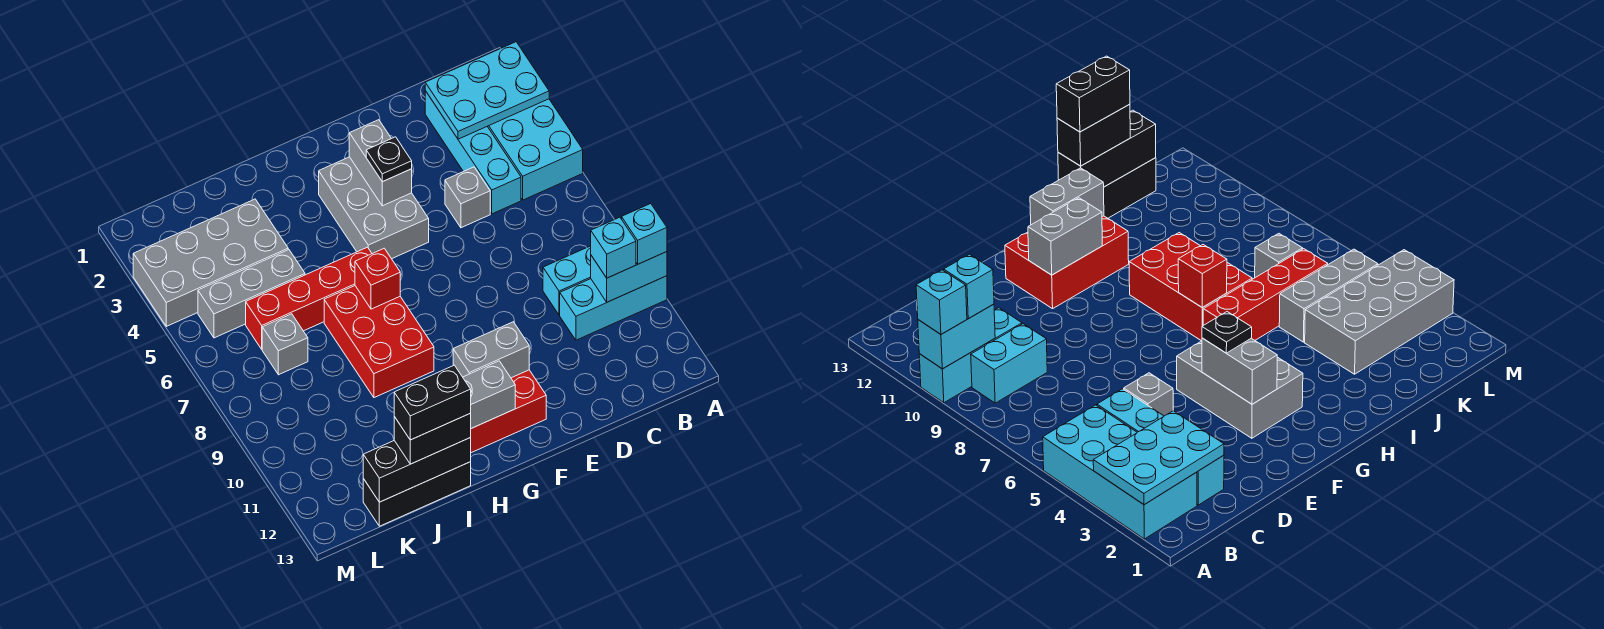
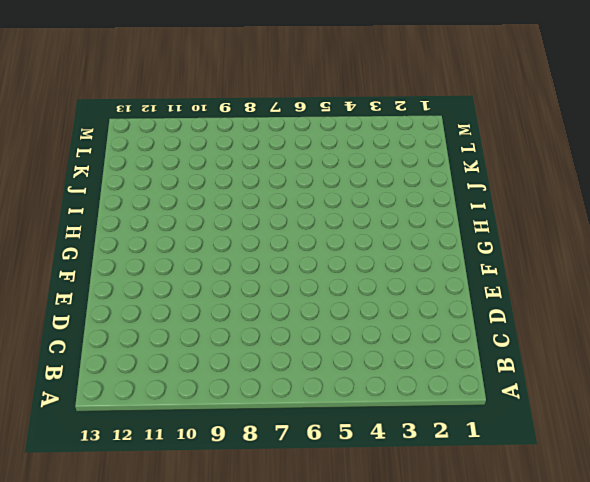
none -> cyan brick A2:B5 level 1
none -> cyan brick A10:C10 level 1
none -> cyan brick B9:C9 level 1

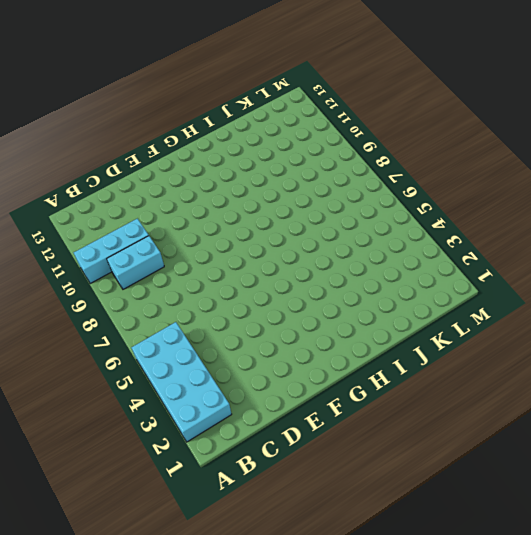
none -> cyan brick C2:C5 level 1
none -> grey brick D5 level 1
none -> grey brick F3:G5 level 1

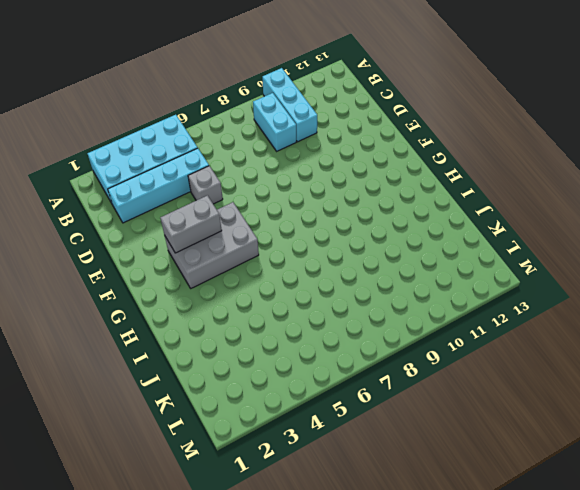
none -> red brick F11:H12 level 1
none -> red brick H6:K6 level 1
none -> red brick H7:I9 level 1

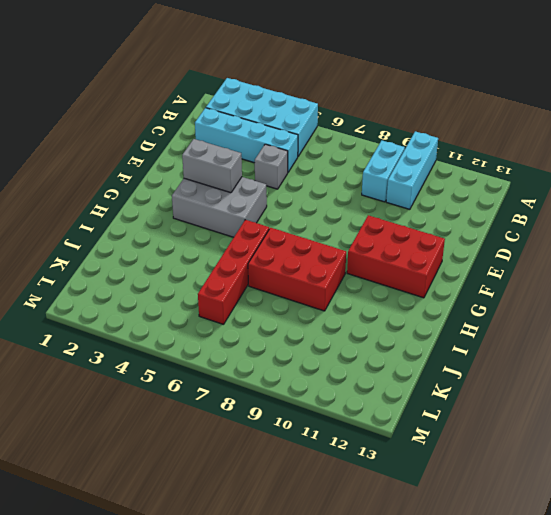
red brick F10:G12 level 1 -> red brick F11:H12 level 1
none -> black brick I13:K13 level 1
none -> grey brick J3:M4 level 1
none -> grey brick J5:L5 level 1

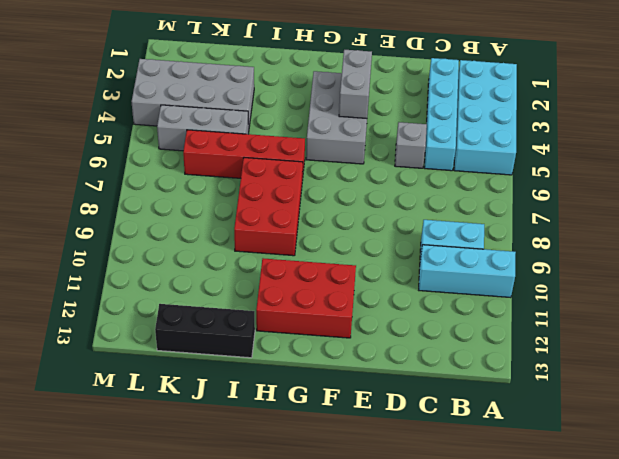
none -> grey brick K7 level 1
none -> cyan plate A2:C3 level 2
none -> cyan brick A10:B10 level 2

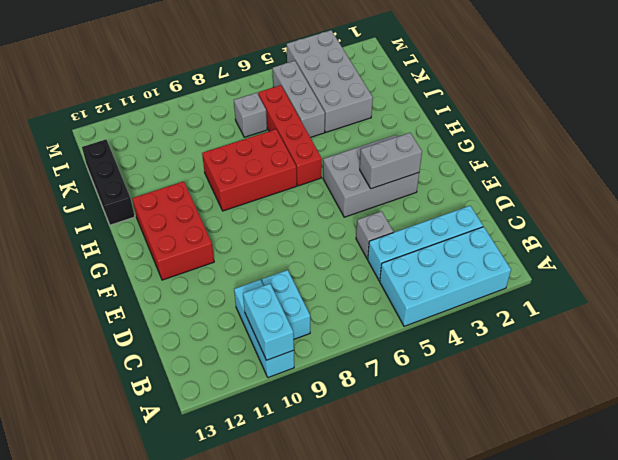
none -> cyan plate A2:C3 level 2
none -> grey brick F11:G11 level 2
none -> grey brick G12:H12 level 2

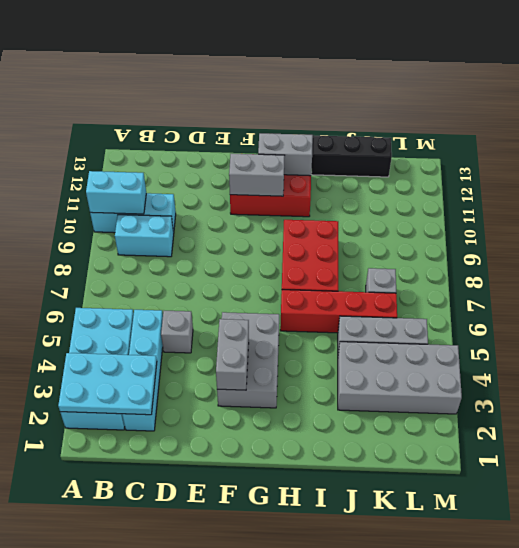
none -> red brick H7 level 2
none -> black brick I13:K13 level 2
none -> cyan brick A10 level 3

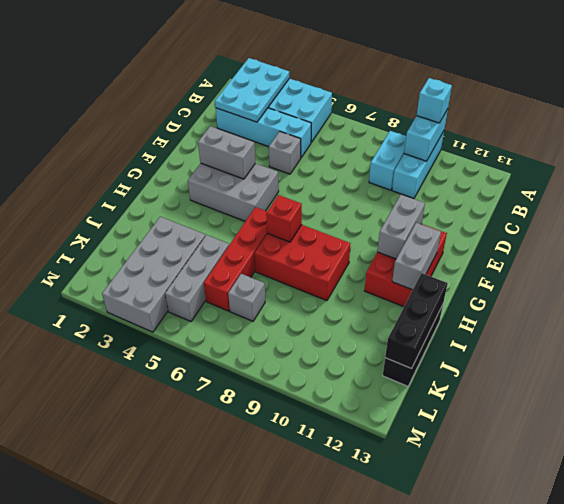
none -> cyan brick B10 level 3
none -> black plate F4 level 3
none -> black brick I13:J13 level 3

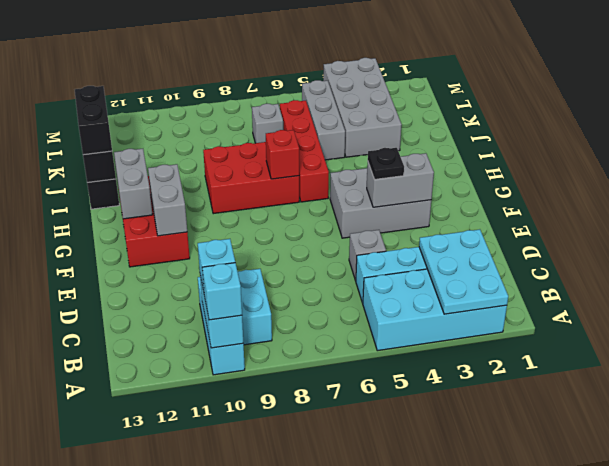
none -> black brick I13:J13 level 4

